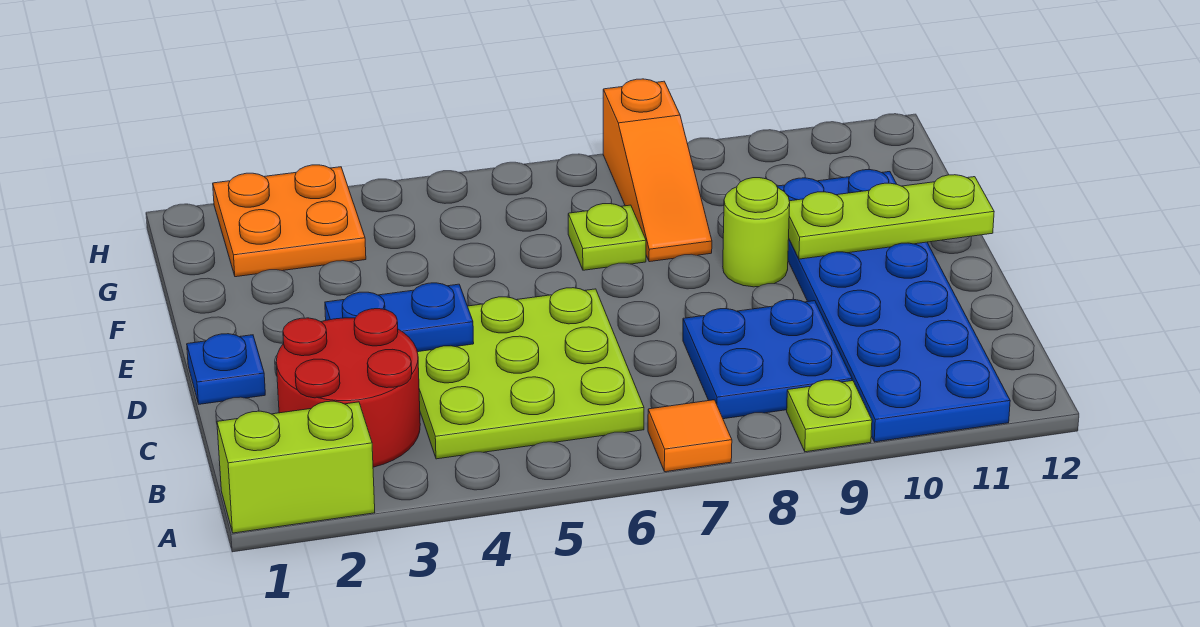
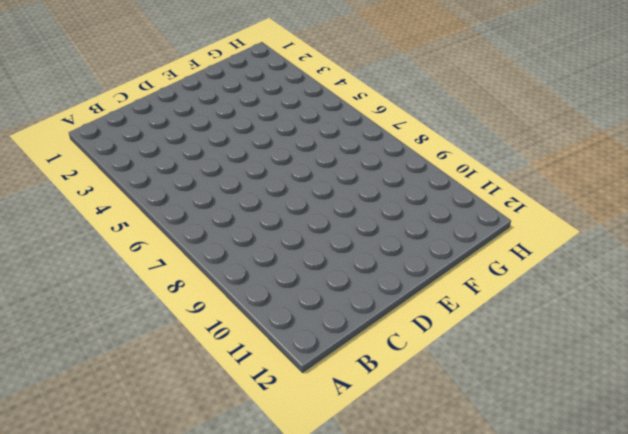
none -> lime brick A1:A2 level 1
none -> orange tile A7 level 1
none -> lime plate A9 level 1

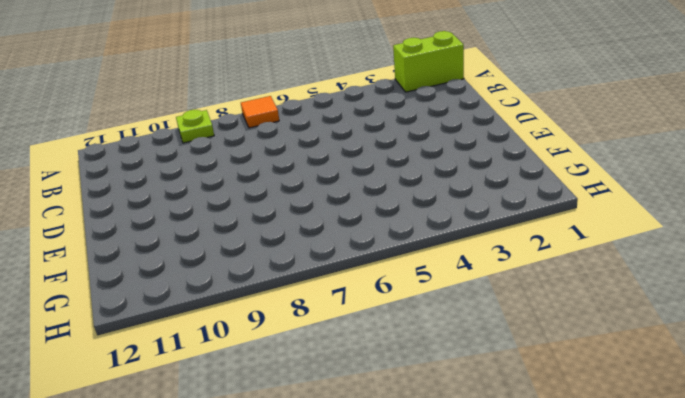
none -> blue plate A10:F11 level 1
none -> red round brick B2:C3 level 1
none -> lime plate B4:D6 level 1

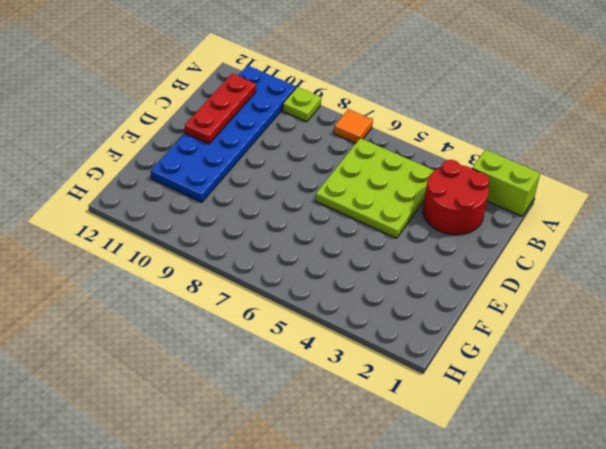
red plate B11:D11 level 2 -> none
none -> blue plate B8:C9 level 1
none -> blue plate D1 level 1
none -> lime round brick E9 level 1

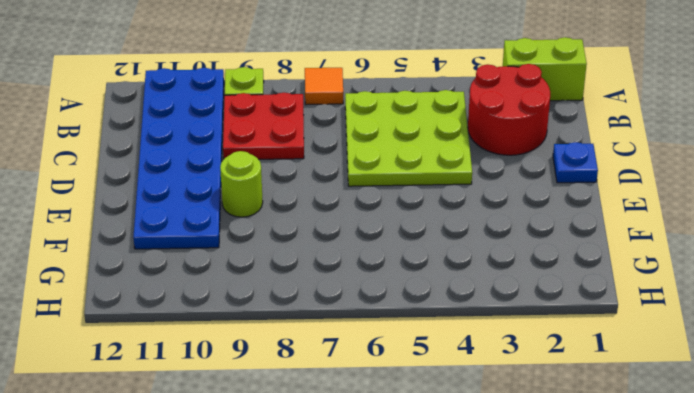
red plate B8:C9 level 1 -> blue plate B8:C9 level 1
none -> lime plate F7 level 1
none -> orange slope F8:H8 level 1 top H
none -> orange plate G2:H3 level 1

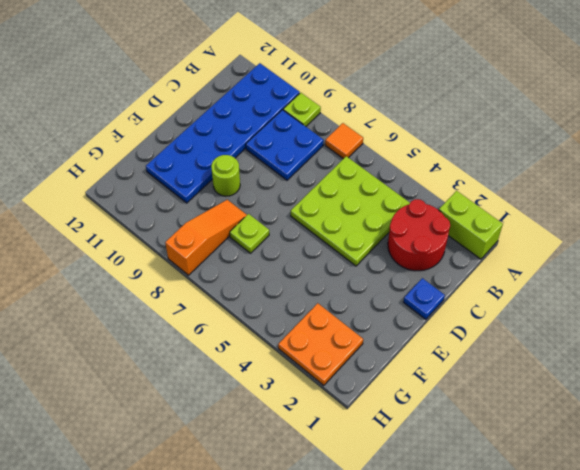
none -> blue plate D3:D4 level 2
none -> lime plate E10:E12 level 2

